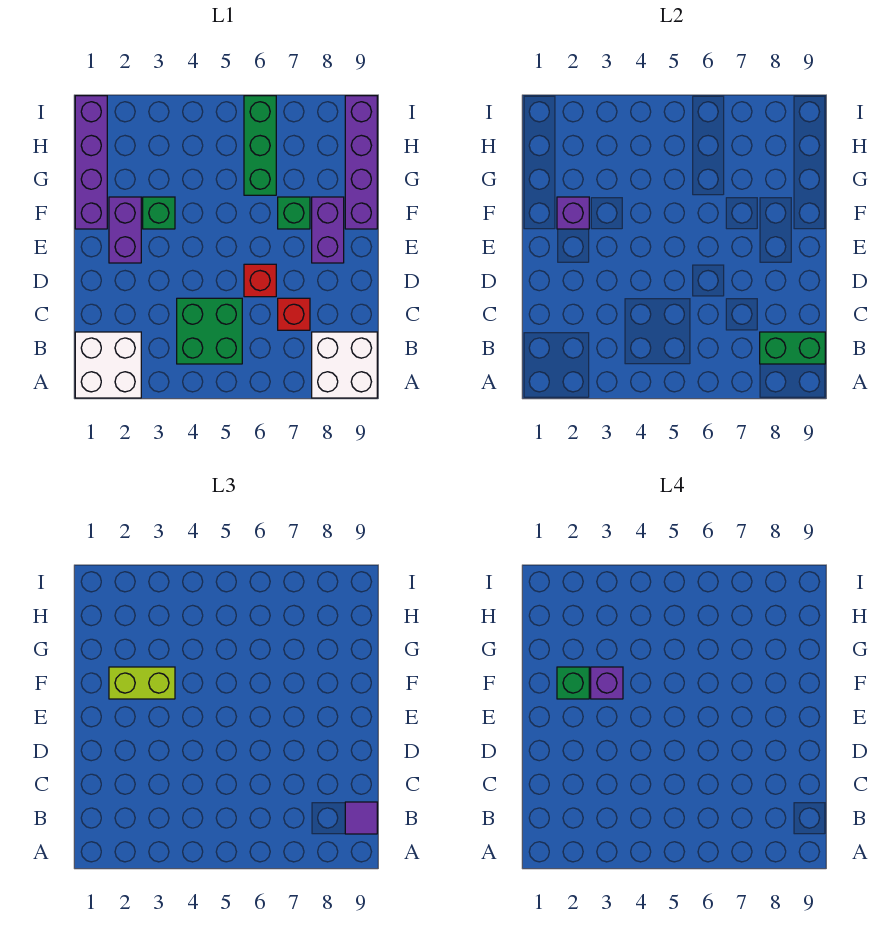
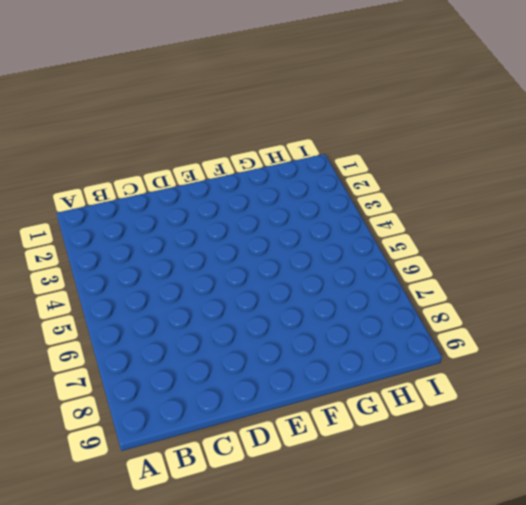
none -> white brick A1:B2 level 1
none -> white brick A8:B9 level 1
none -> green brick B4:C5 level 1

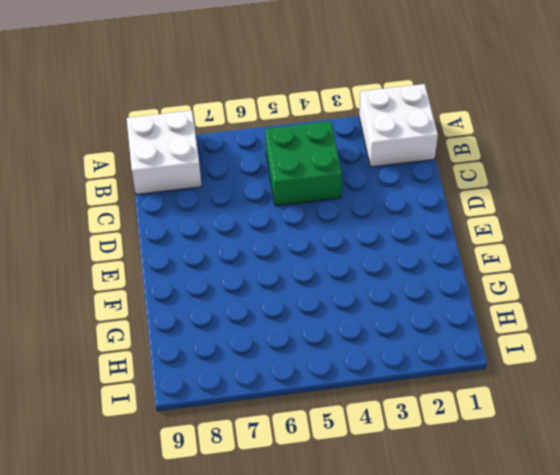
none -> red brick C7 level 1
none -> red brick D6 level 1
none -> purple brick E2:F2 level 1

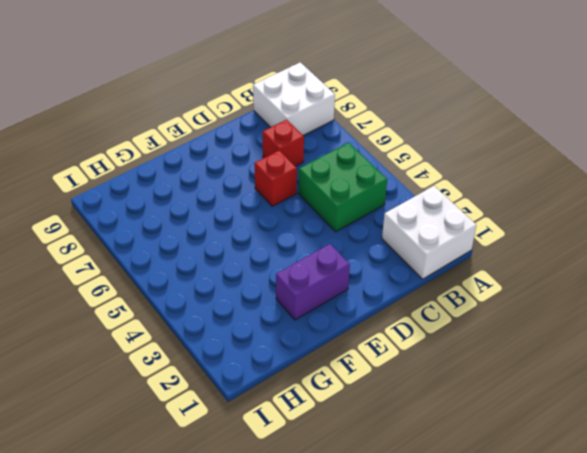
none -> purple brick E8:F8 level 1
none -> purple brick F1:I1 level 1
none -> green brick F3 level 1

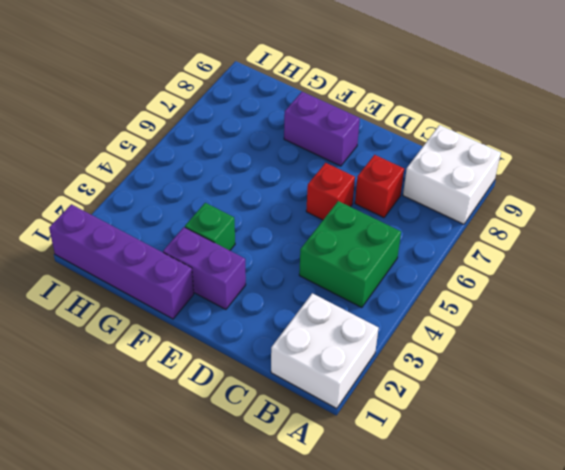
none -> green brick F7 level 1
none -> purple brick F9:I9 level 1
none -> green brick G6:I6 level 1

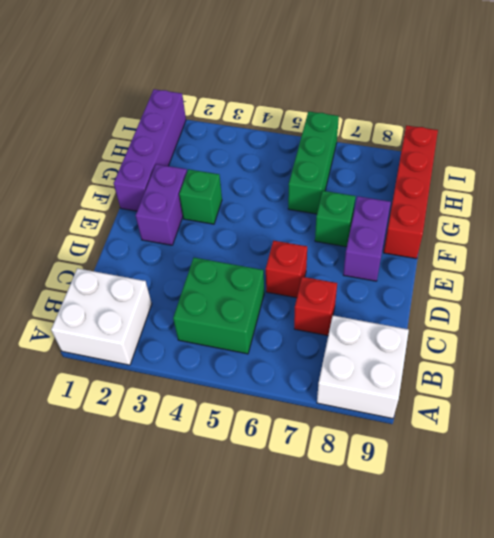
red brick F9:I9 level 1 -> purple brick F9:I9 level 1
none -> green brick B8:B9 level 2
none -> purple brick F2 level 2
none -> purple tile B9 level 3

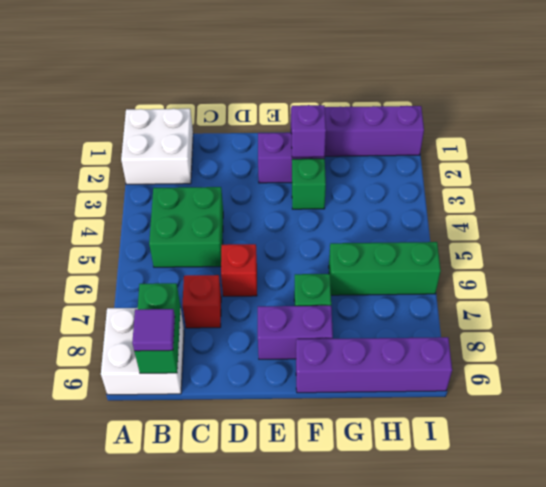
none -> lime brick F2:F3 level 3
none -> green brick F2 level 4
none -> purple brick F3 level 4

